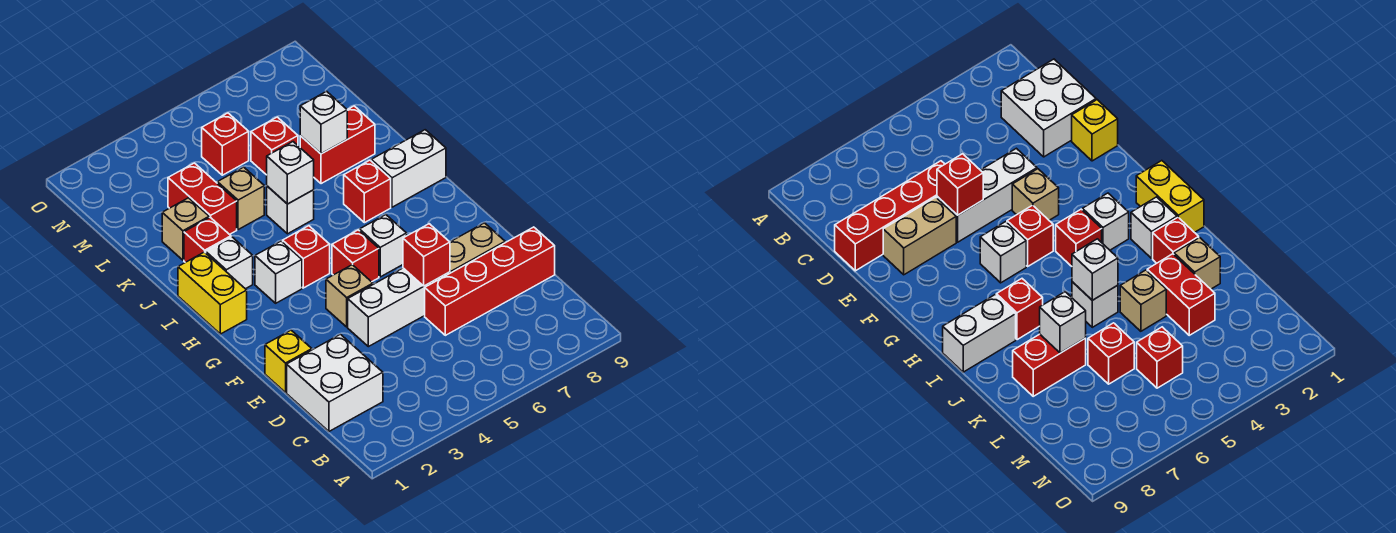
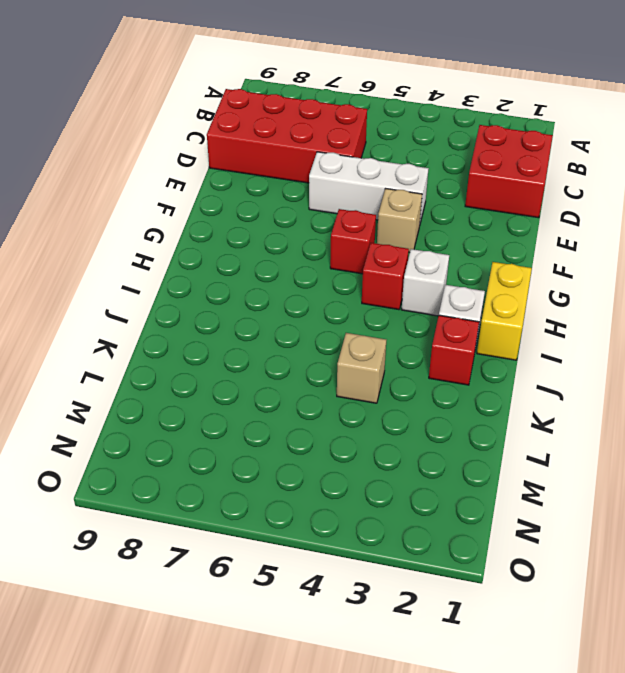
red brick C1:D2 level 1 -> white brick C1:D2 level 1
red brick C6:D9 level 1 -> red brick D6:D9 level 1
none -> yellow brick E1 level 1
none -> tan brick E7:E8 level 1
none -> white brick G6 level 1

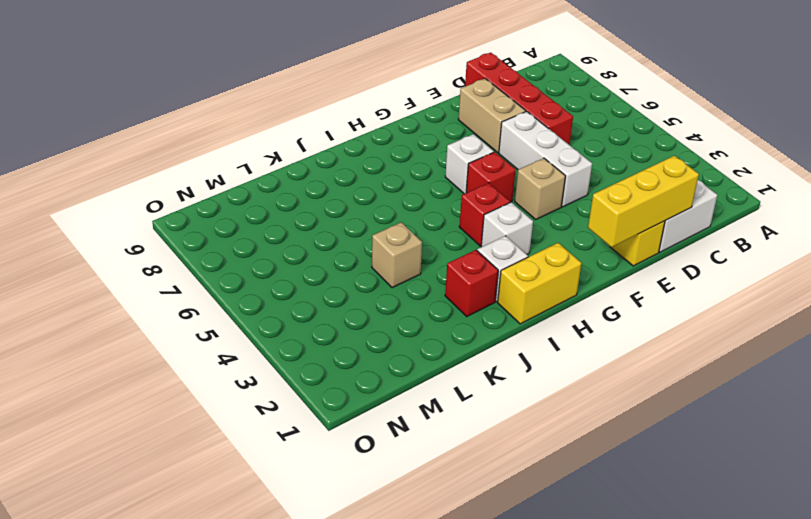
yellow brick D1:F1 level 2 -> none
none -> red brick I7 level 1
none -> white brick I8:I9 level 1
none -> white brick J5 level 1

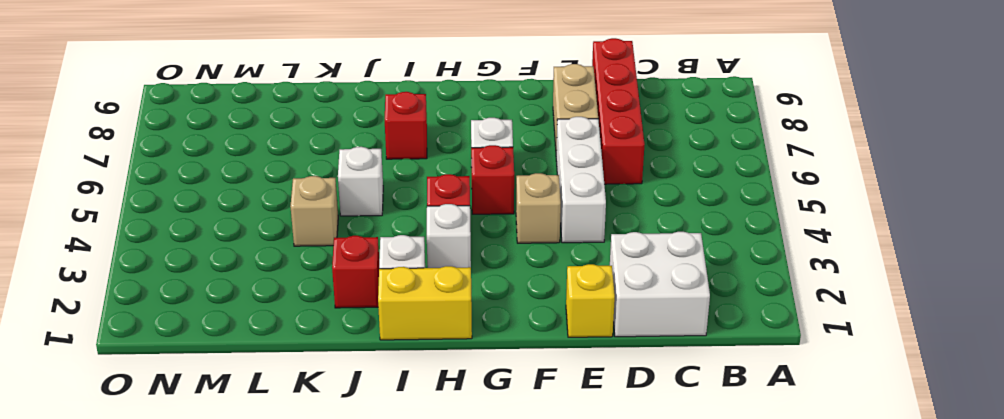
none -> white brick I8:I9 level 1
none -> tan brick K2 level 1
none -> red brick K3:L3 level 1

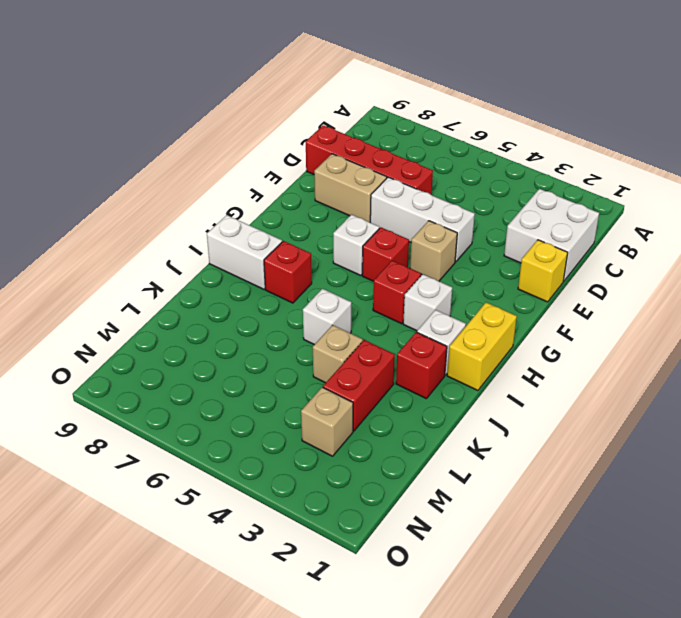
tan brick M3 level 1 -> tan brick K2 level 1
none -> red brick K7:K8 level 1
none -> red brick L6 level 1
none -> red brick M5 level 1

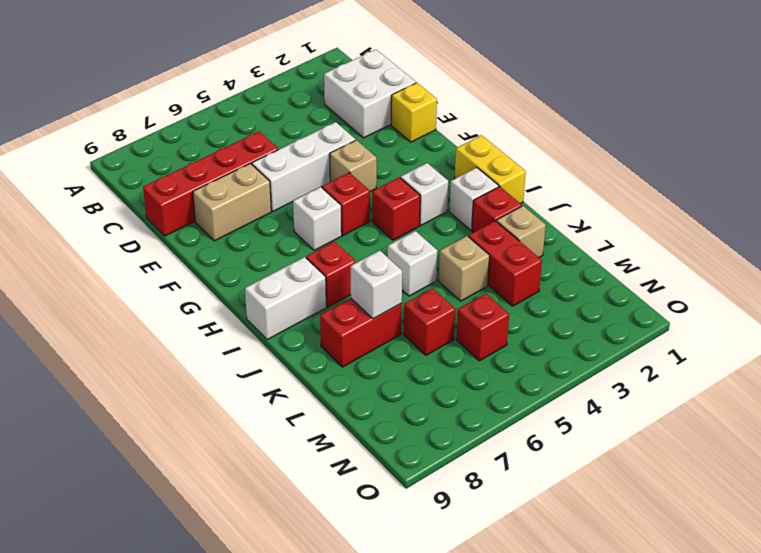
none -> red brick E6 level 2
none -> white brick J5 level 2

